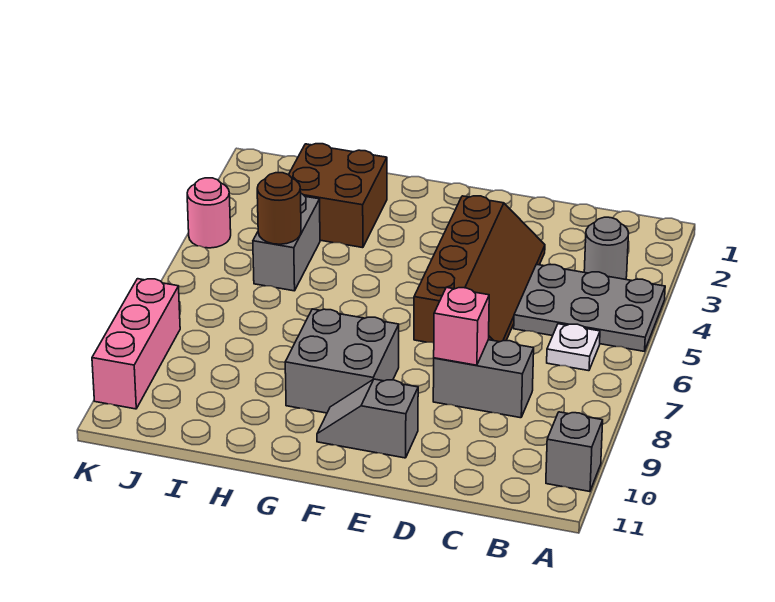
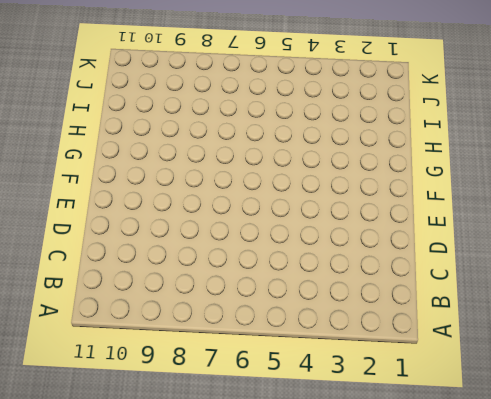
none -> grey plate A4:C5 level 1
none -> grey brick A10 level 1
none -> grey round brick B3 level 1

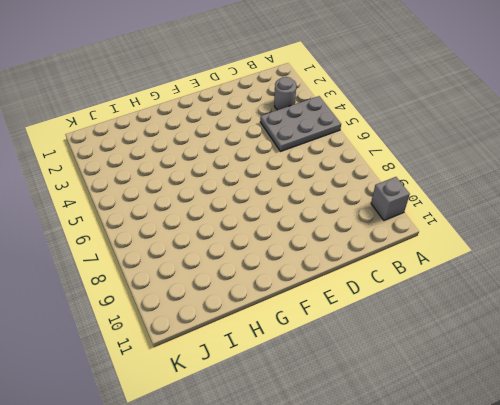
none -> white plate B6 level 1
none -> grey brick C8:D8 level 1
none -> brown slope D3:E6 level 1 top E

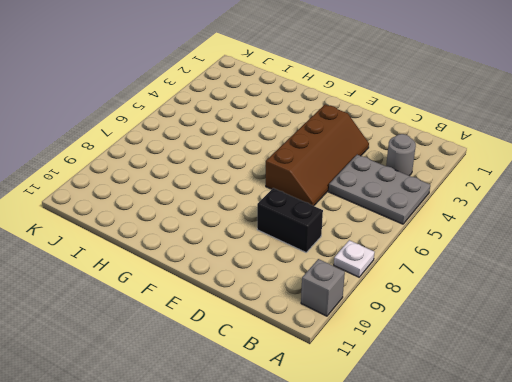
white plate A8 level 1 -> white plate B6 level 1
black brick C8:D8 level 1 -> grey brick C8:D8 level 1
none -> grey slope E10:F10 level 1 top E
none -> grey brick F8:G9 level 1
none -> brown brick H2:I3 level 1

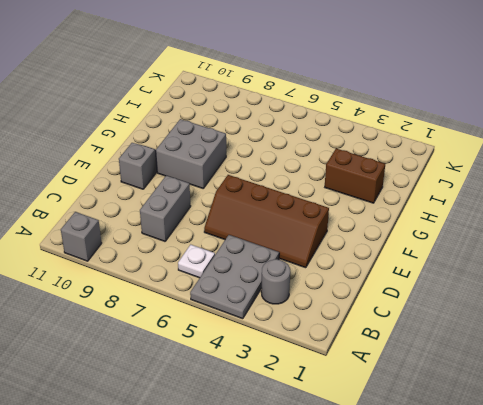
brown brick H2:H3 level 1 -> brown brick H2:I3 level 1
none -> grey brick I4:I5 level 1
none -> pink round brick K4 level 1
none -> pink brick K8:K10 level 1

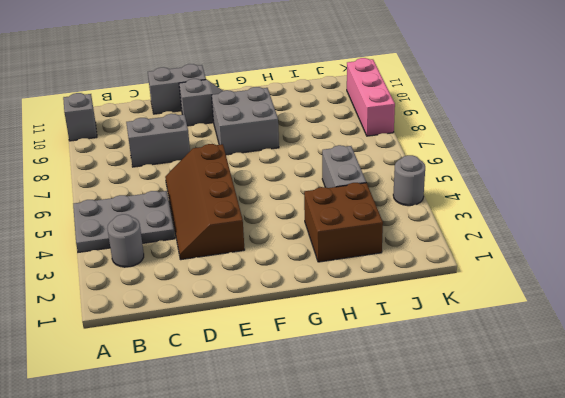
grey brick D11:E11 level 1 -> none
grey round brick K4 level 1 -> pink round brick K4 level 1
none -> white plate B6 level 1
none -> pink brick D8 level 2
none -> brown round brick I5 level 2

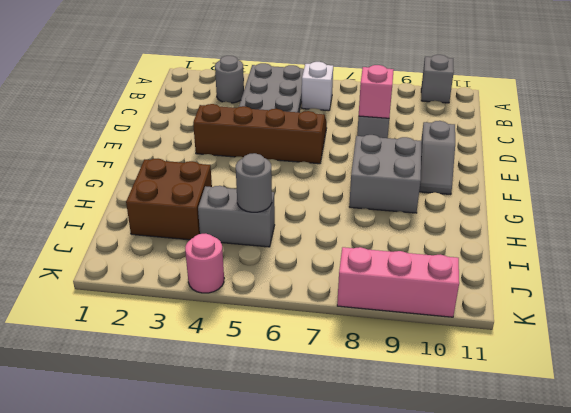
white brick B6 level 1 -> white plate B6 level 1
grey round brick I5 level 2 -> brown round brick I5 level 2

